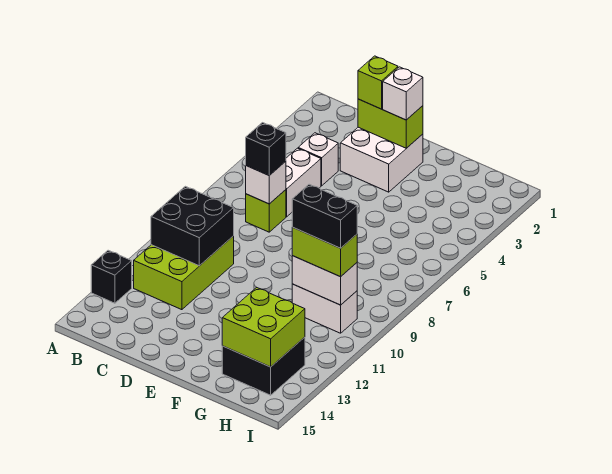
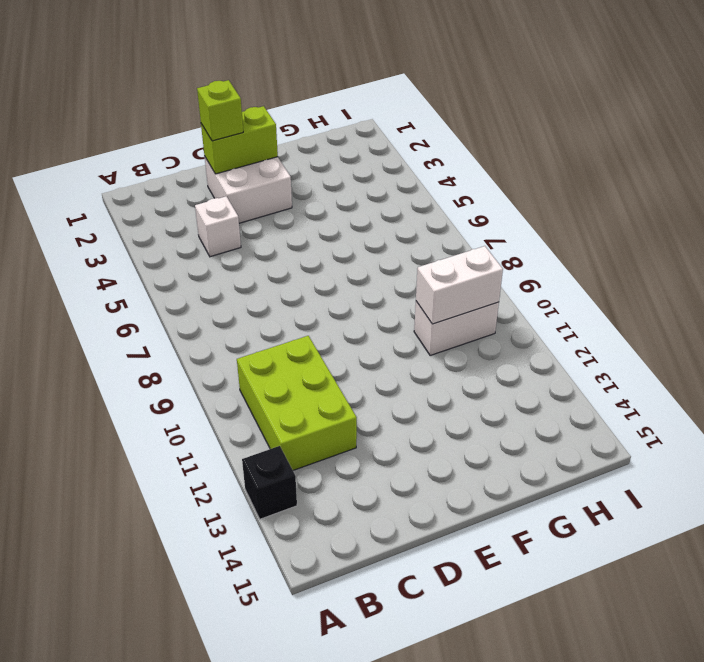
none -> white brick C5:C6 level 1
none -> lime brick C7 level 1
none -> black brick G13:H14 level 1

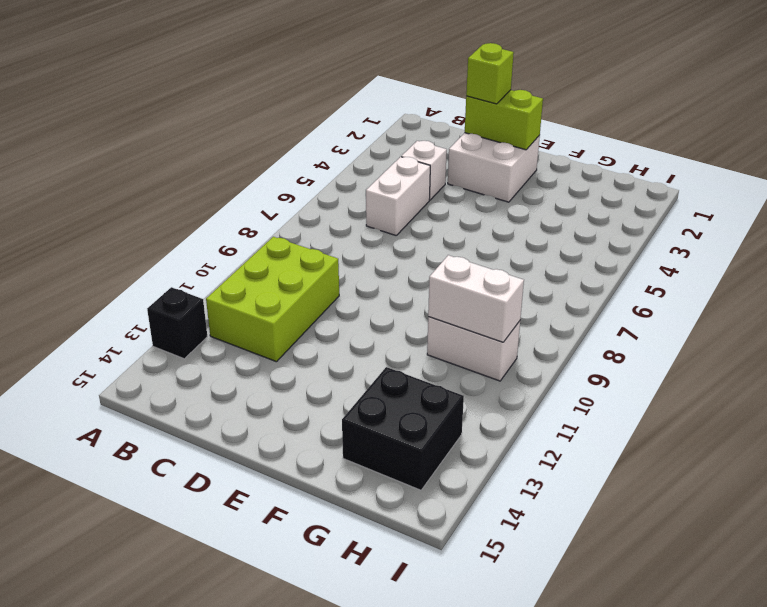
none -> lime brick C7 level 1
none -> black brick B10:C11 level 2
none -> white brick C7 level 2

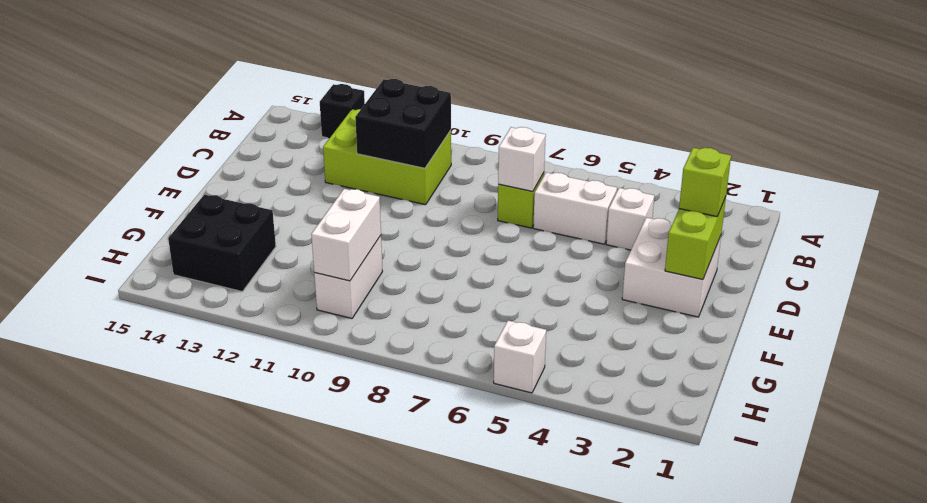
white brick I5 level 1 -> white brick E2 level 3
none -> lime brick G13:H14 level 2
none -> black brick C7 level 3
none -> lime brick G10:H10 level 3

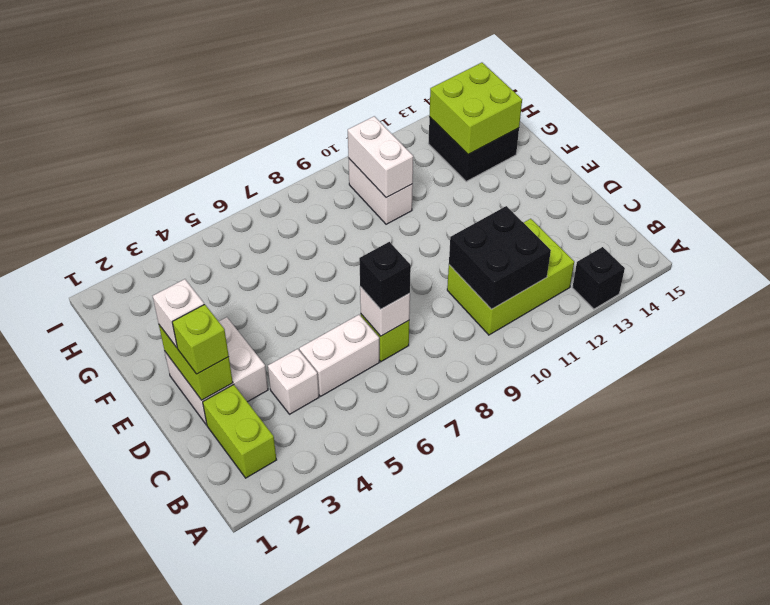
lime brick B2:C2 level 1 -> lime brick G10:H10 level 3
none -> black brick G10:H10 level 4

